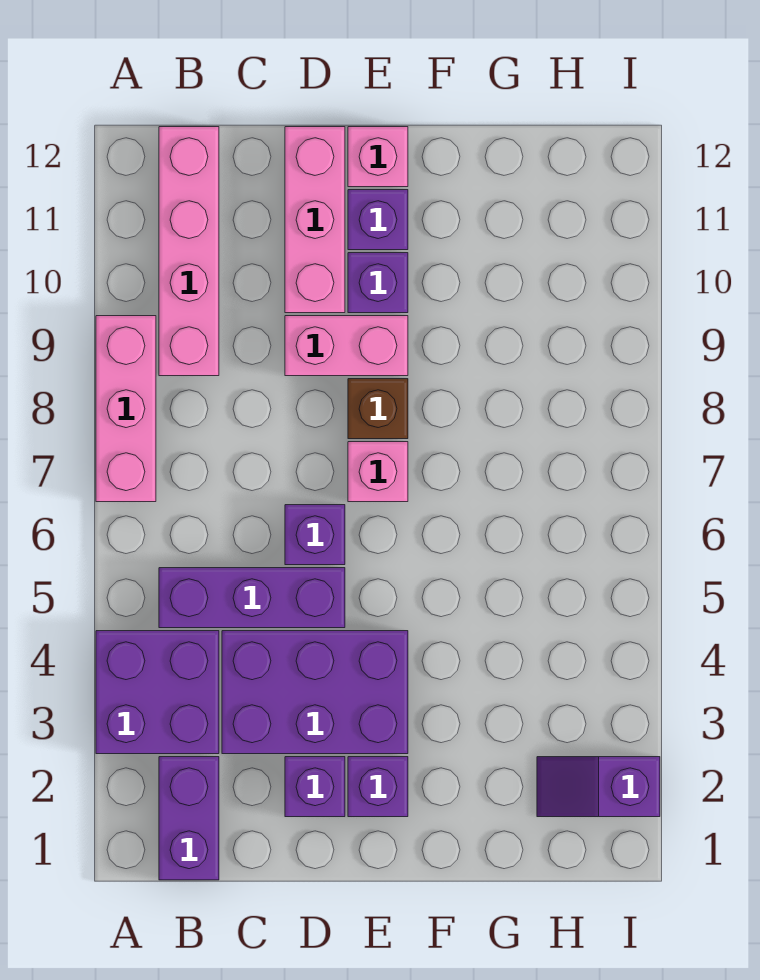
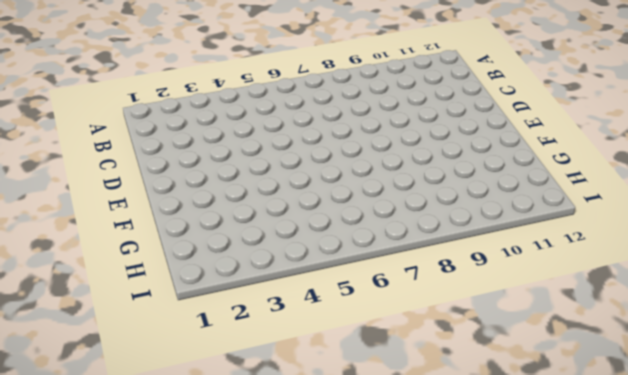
none -> purple brick A3:B4 level 1
none -> pink brick A7:A9 level 1
none -> purple brick B1:B2 level 1

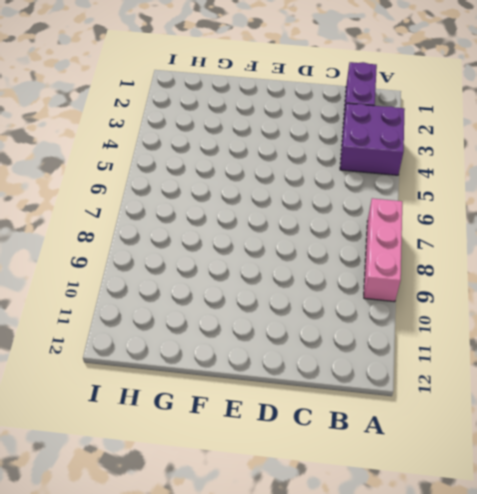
none -> purple brick B5:D5 level 1
none -> pink brick B9:B12 level 1
none -> purple brick C3:E4 level 1

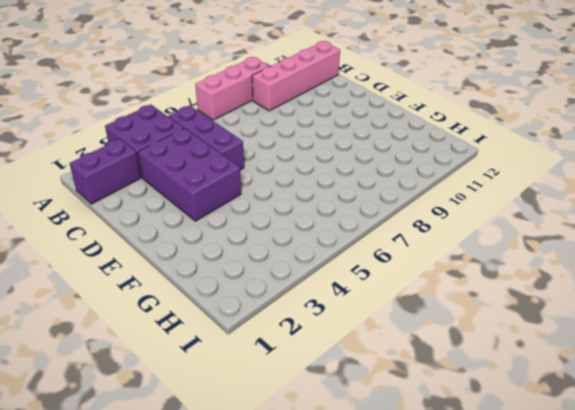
none -> purple brick D2 level 1
none -> purple brick D6 level 1
none -> pink brick D9:E9 level 1

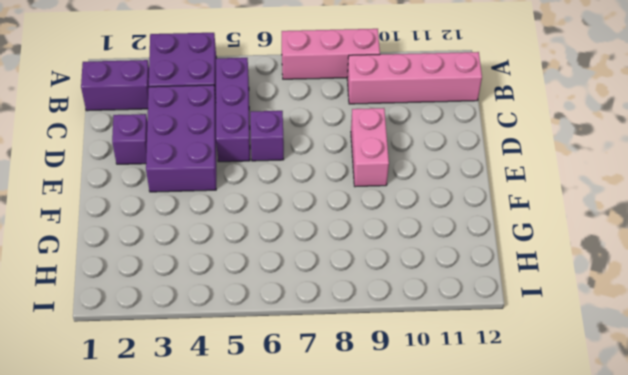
none -> pink brick D10:D12 level 1
none -> purple brick E2 level 1
none -> pink brick E7 level 1

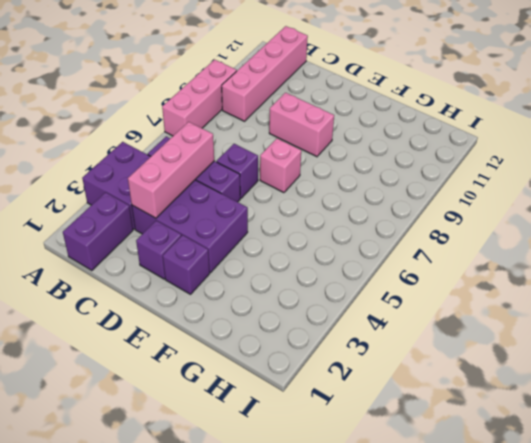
pink brick C3:C5 level 2 -> pink brick D10:D12 level 1
none -> brown brick E8 level 1
none -> purple brick E10 level 1
none -> purple brick E11 level 1

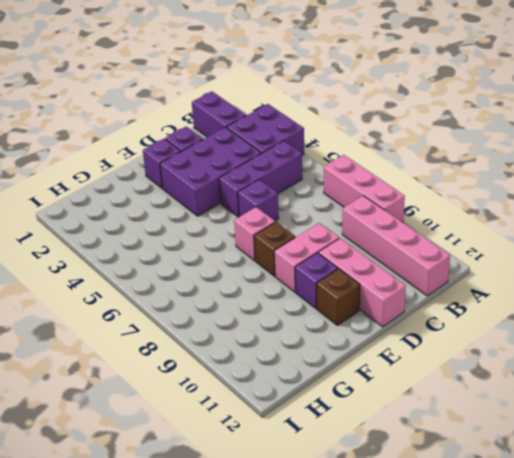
brown brick E11 level 1 -> purple brick E11 level 1
none -> pink brick E12 level 1
none -> purple slope H2:I2 level 1 top I

